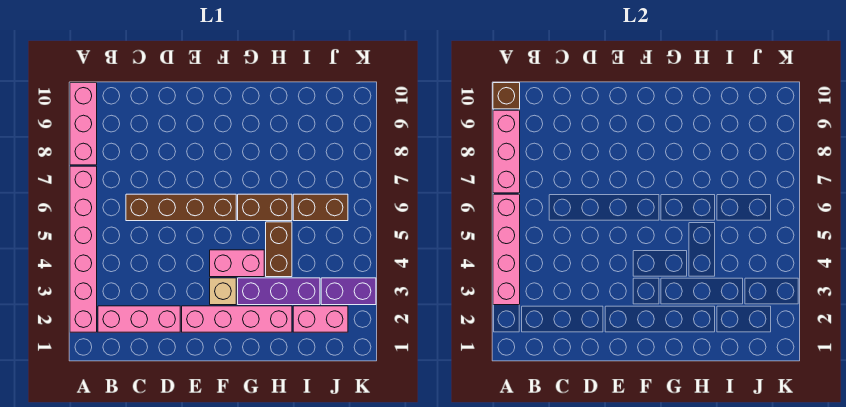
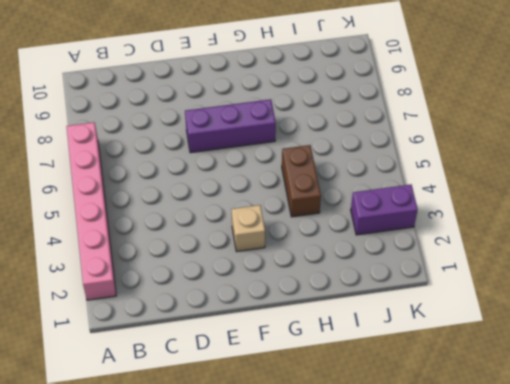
purple brick E7:G7 level 1 -> purple brick G3:I3 level 1
none -> pink brick A8:A10 level 1
none -> pink brick B2:D2 level 1
none -> brown brick C6:F6 level 1

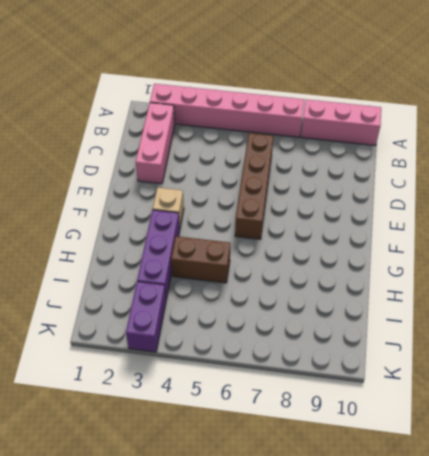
none -> pink brick E2:H2 level 1
none -> pink brick F4:G4 level 1
none -> brown brick G6:H6 level 1

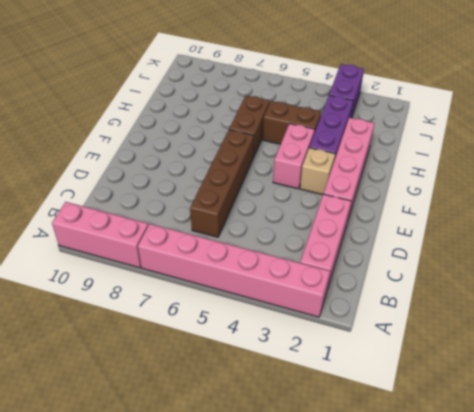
none -> pink brick I2:J2 level 1
none -> brown brick I6:J6 level 1
none -> pink brick A3:A6 level 2

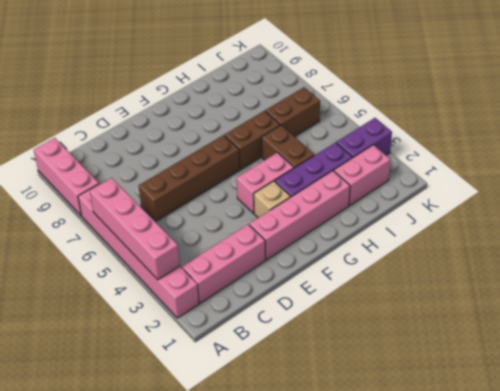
none -> pink brick A7:A9 level 2
none -> brown brick A10 level 2

